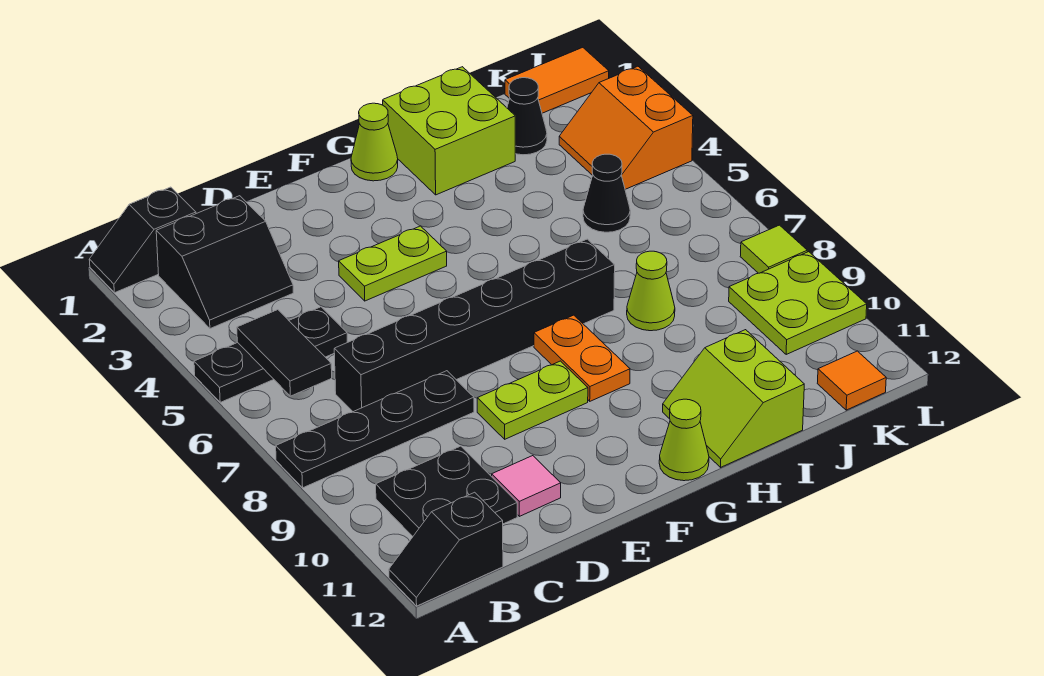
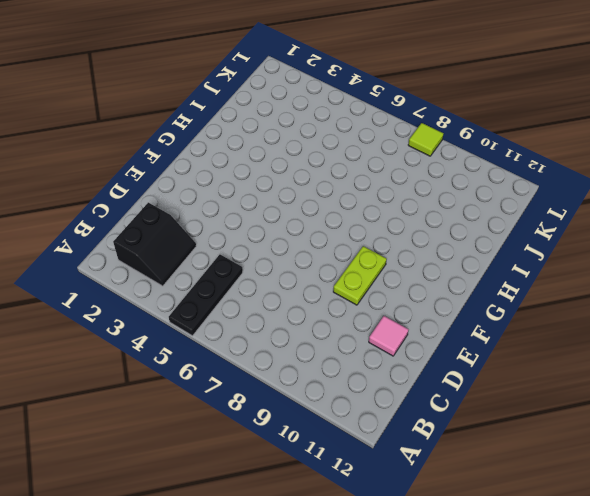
none -> black slope A1:B1 level 1 top B
none -> black plate A8:D8 level 1
none -> black slope A12:B12 level 1 top B

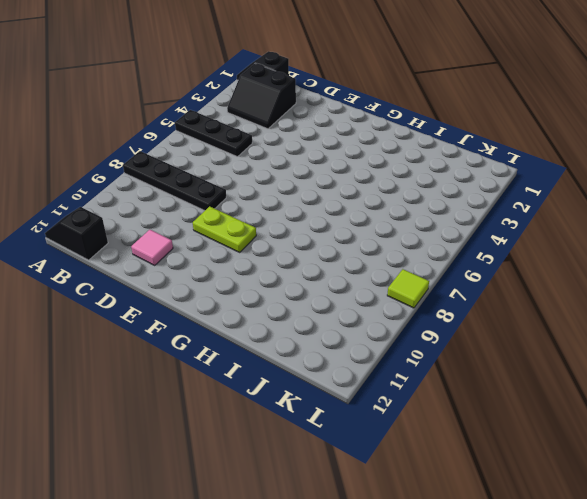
none -> black plate B10:C11 level 1
none -> black brick C7:H7 level 1
none -> lime plate E4:F4 level 1

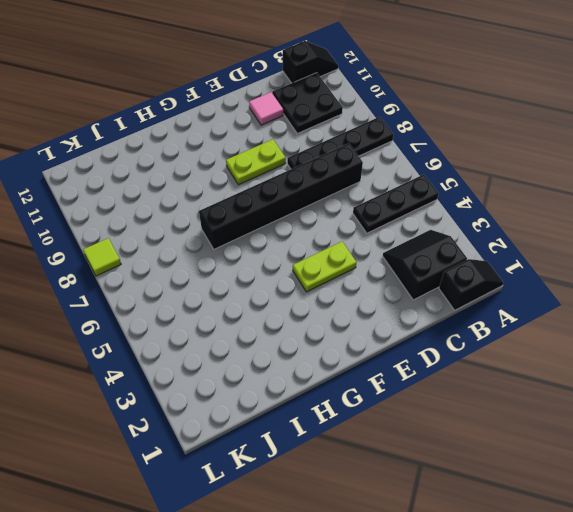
none -> lime cone G1 level 1
none -> orange plate G8:G9 level 1
none -> lime cone G12 level 1

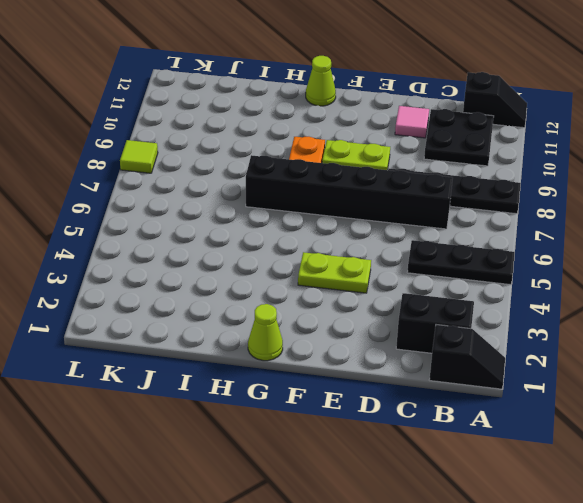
none -> lime brick H1:I2 level 1
none -> lime slope H11:I12 level 1 top I
none -> lime cone I8 level 1

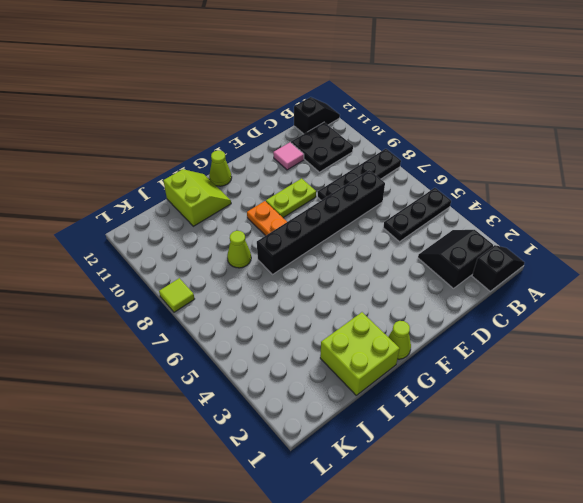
none -> lime plate E4:F4 level 1
none -> black cone J2 level 1
none -> black cone J5 level 1

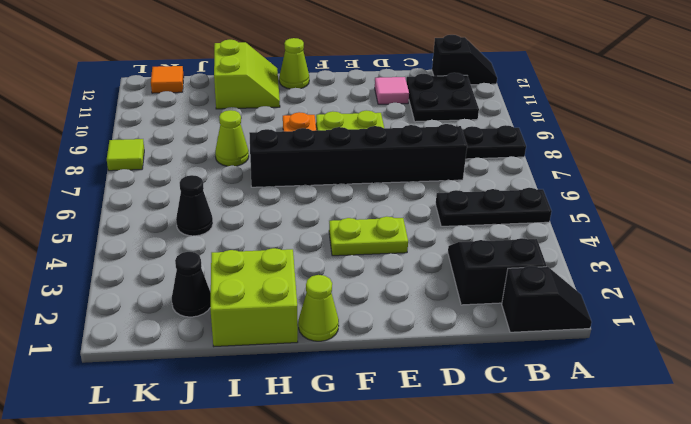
none -> orange tile K1:L1 level 1
none -> orange slope K3:L4 level 1 top L
none -> lime plate K9:L10 level 1

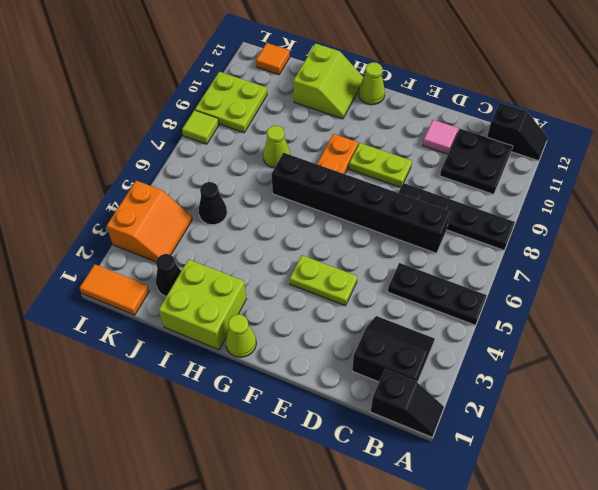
none -> black tile B5:B6 level 2

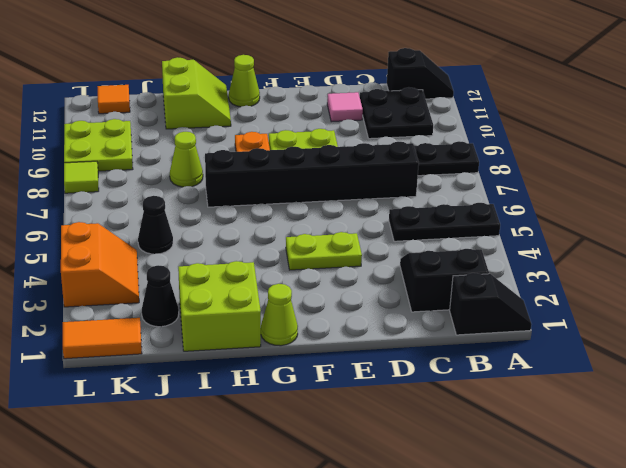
none -> black tile B5:B6 level 2

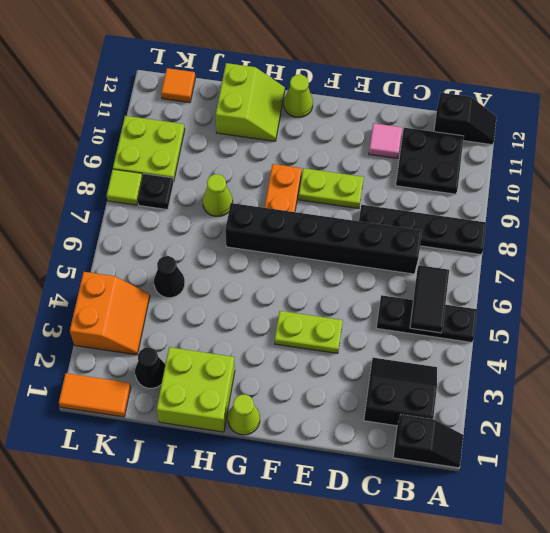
black plate K8 level 1 -> none

